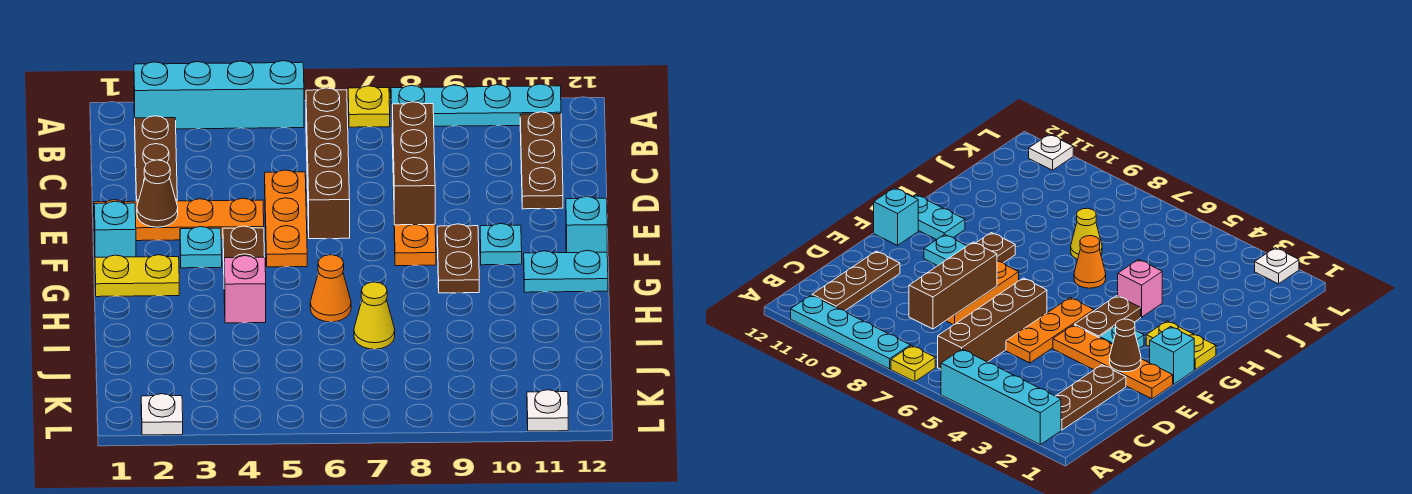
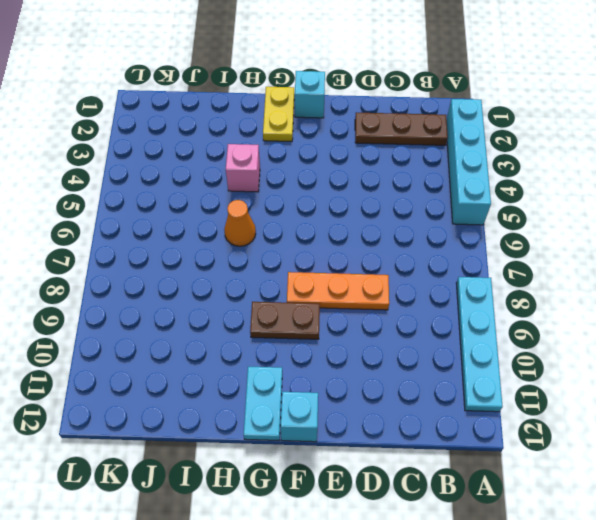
none -> yellow plate A7 level 1
none -> brown brick B6:E6 level 1
none -> brown plate B11:D11 level 1

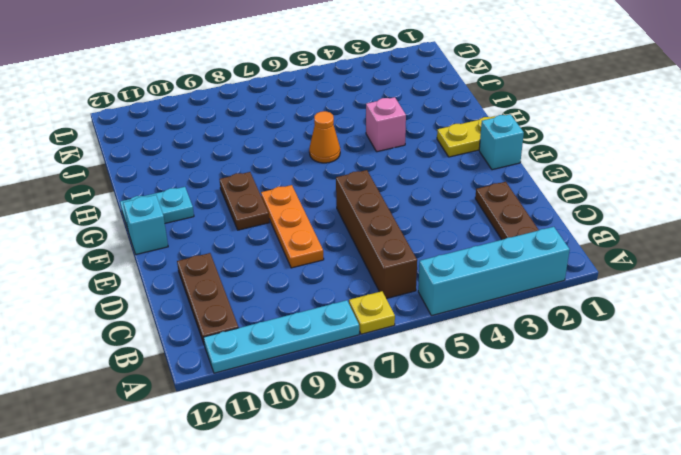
none -> orange plate D5:F5 level 1
none -> orange plate E1:E4 level 1
none -> cyan plate F3 level 1

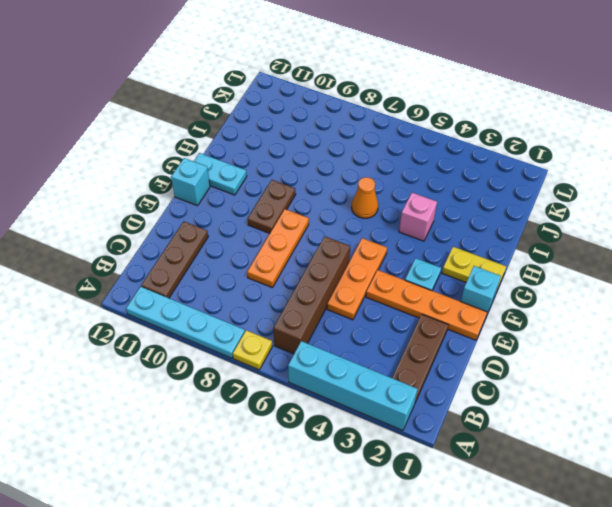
none -> brown plate F4:G4 level 1
none -> cyan plate F10 level 1
none -> yellow cone I7 level 1

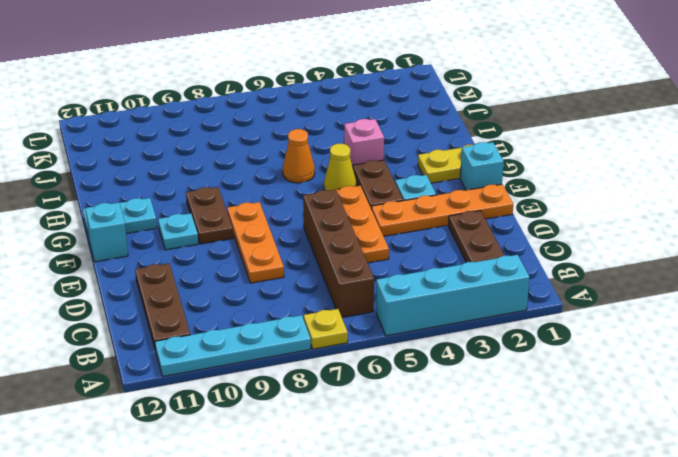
yellow cone G5 level 1 -> yellow cone I7 level 1
none -> white plate L2 level 1
none -> white plate L11 level 1
none -> brown brick C8:E8 level 2

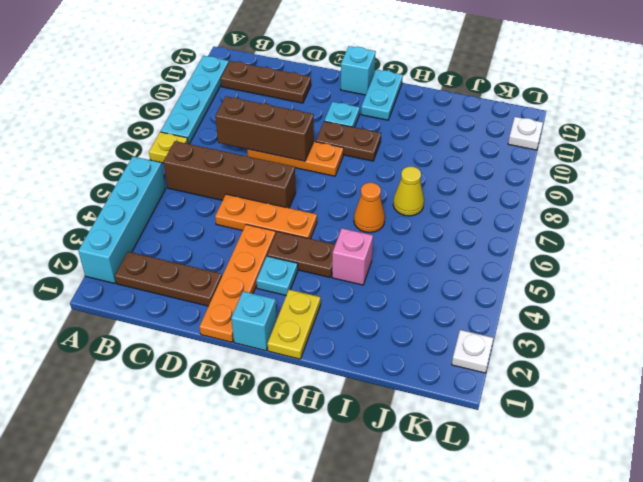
none -> brown cone E2 level 2

